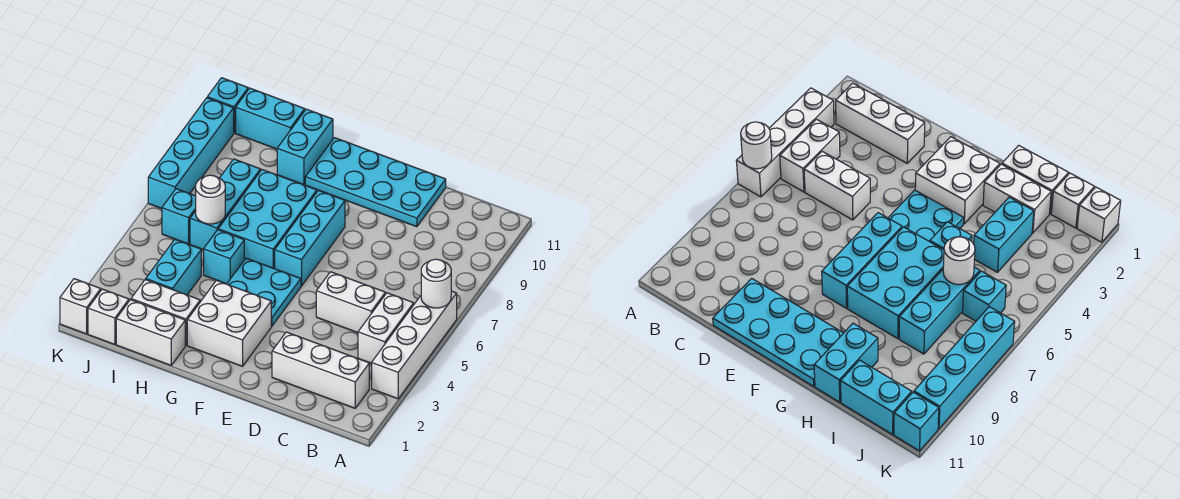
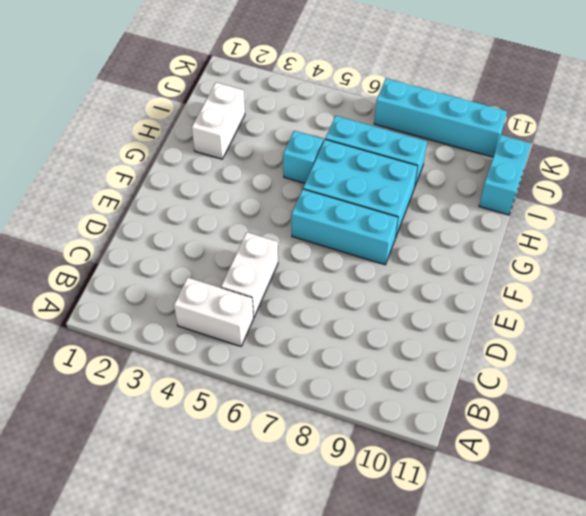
none -> white brick A3:A6 level 1
none -> white brick B2:D2 level 1
none -> cyan plate D10:G11 level 1

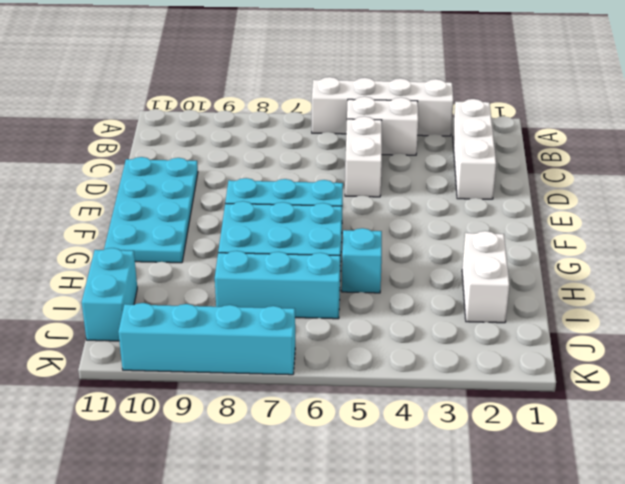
none -> white brick F2:G3 level 1
none -> cyan plate F4:G5 level 1
none -> white brick H1:I1 level 1

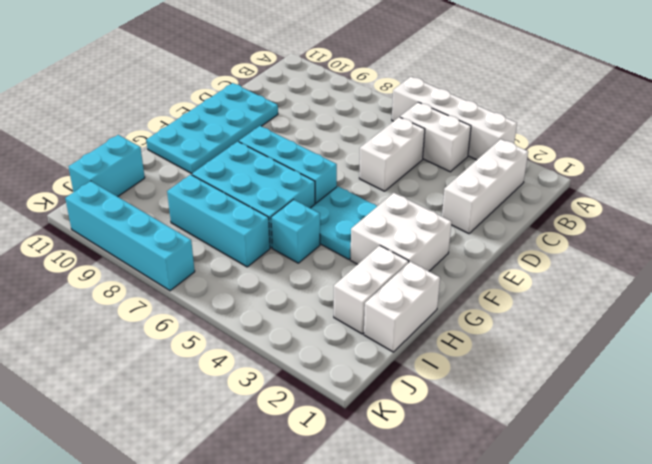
none -> cyan brick H10:H11 level 1
none -> cyan brick I3:I4 level 1
none -> white brick J1 level 1

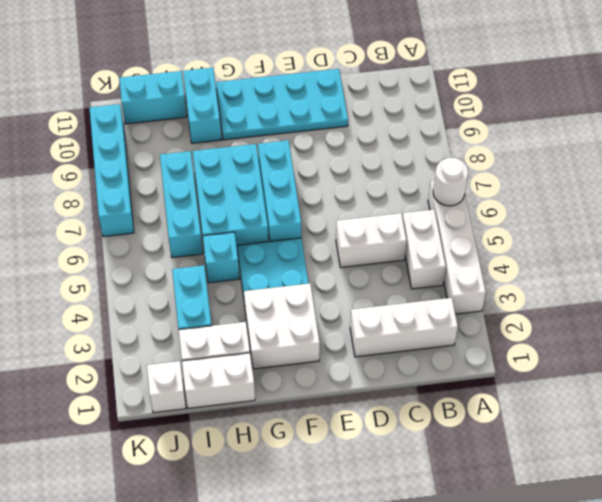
none -> cyan brick J6 level 1
none -> white brick K1 level 1
none -> cyan brick K11 level 1

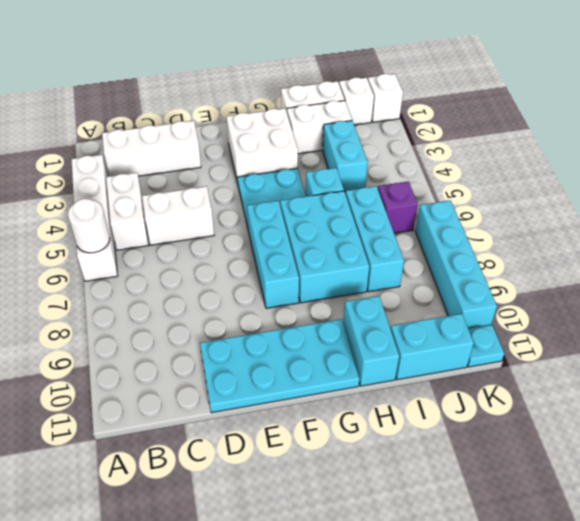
purple brick J6 level 1 -> cyan brick J6 level 1
cyan plate K11 level 1 -> cyan brick K11 level 1
none -> white round brick I6 level 2

